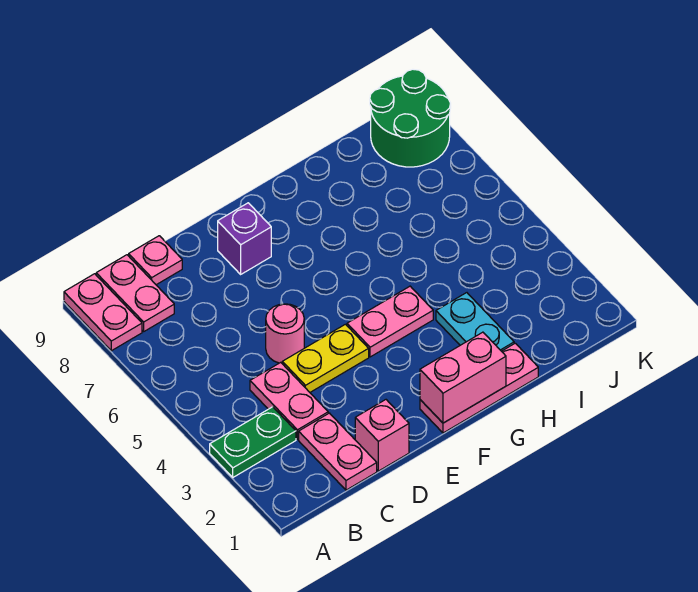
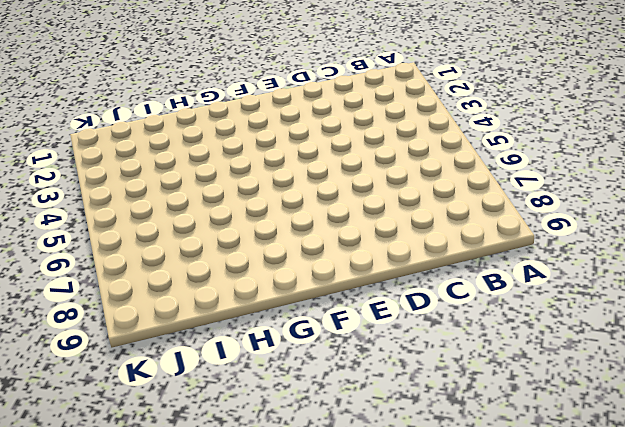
none -> green plate A3:B3 level 1
none -> pink plate A8:A9 level 1
none -> pink plate B8:B9 level 1

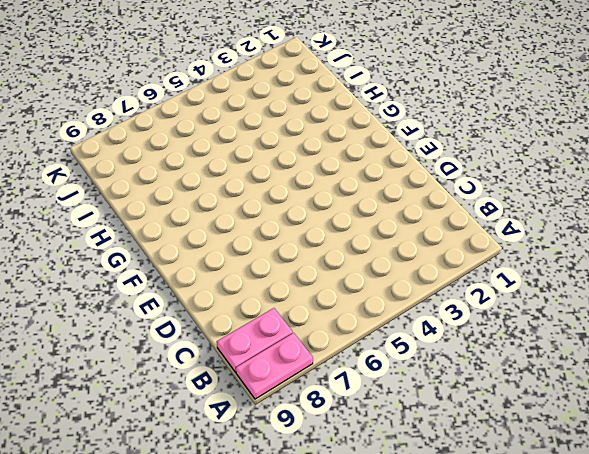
none -> green plate A3:B3 level 1
none -> pink plate C1:C2 level 1
none -> pink plate C3:C4 level 1

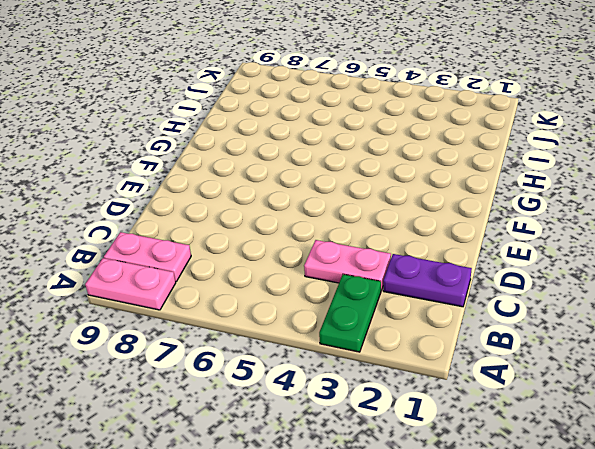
purple plate C1:C2 level 1 -> pink plate C1:C2 level 1
none -> pink plate C9 level 1
none -> pink brick D1 level 1
none -> yellow plate D4:E4 level 1

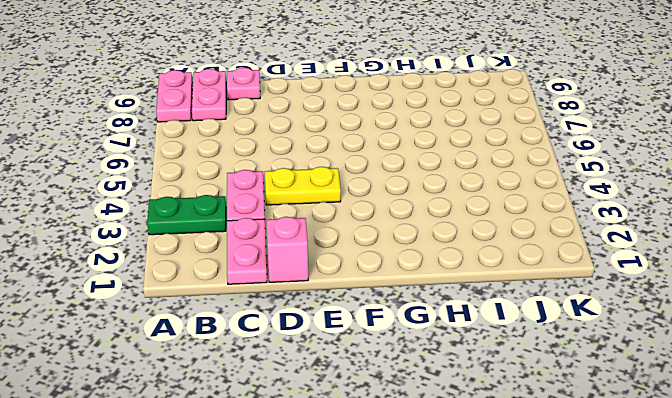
none -> pink round brick D5 level 1
none -> purple brick E8 level 1
none -> pink plate F1:H1 level 1

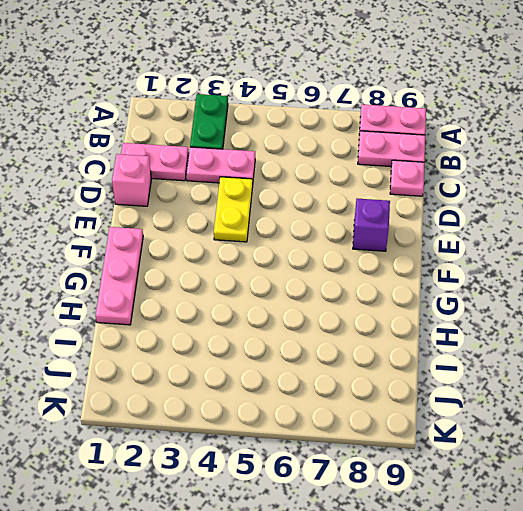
none -> pink round brick D5 level 1
none -> pink plate F4:G4 level 1
none -> cyan plate H2:H3 level 1

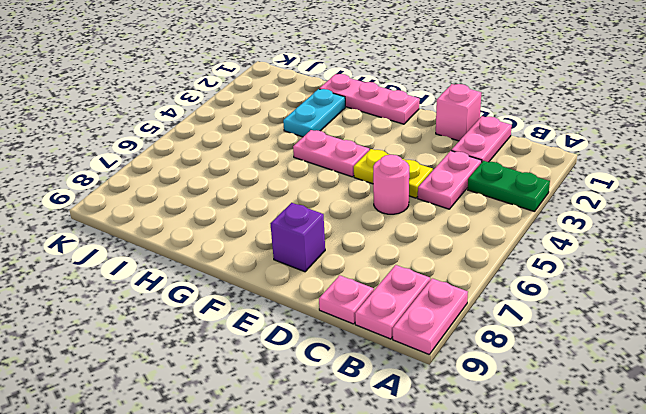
none -> green round brick J8:K9 level 1
none -> pink brick F1:G1 level 2

